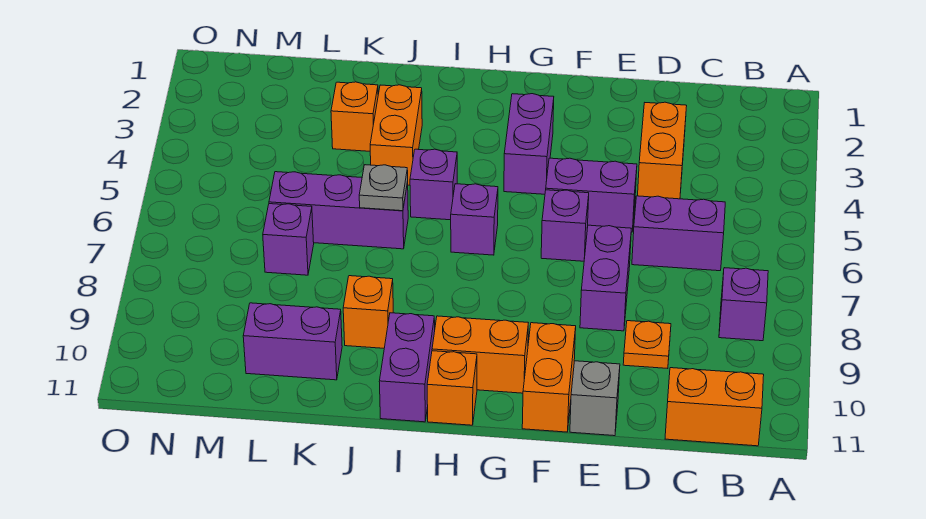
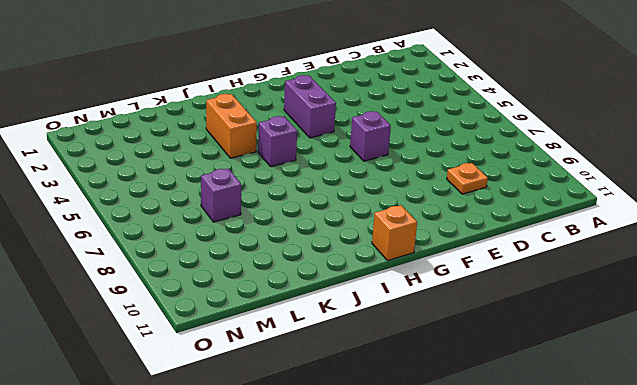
none -> purple brick B8 level 1
none -> orange brick B11:C11 level 1
none -> purple brick C6:D6 level 1

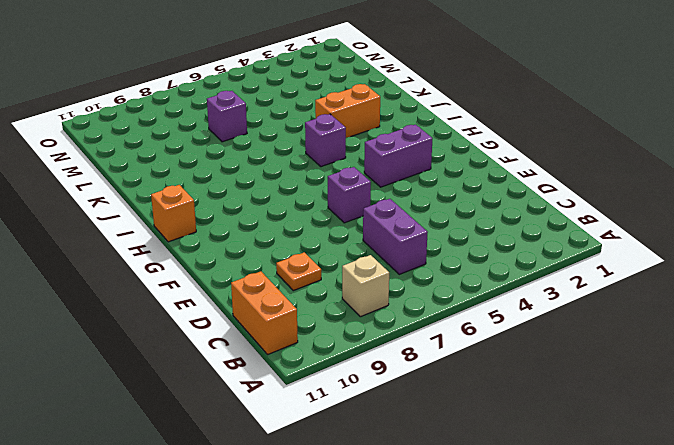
tan brick B8 level 1 -> purple brick B8 level 1
none -> orange brick D3:D4 level 1
none -> purple brick E5:F5 level 1
none -> purple brick E7:E8 level 1

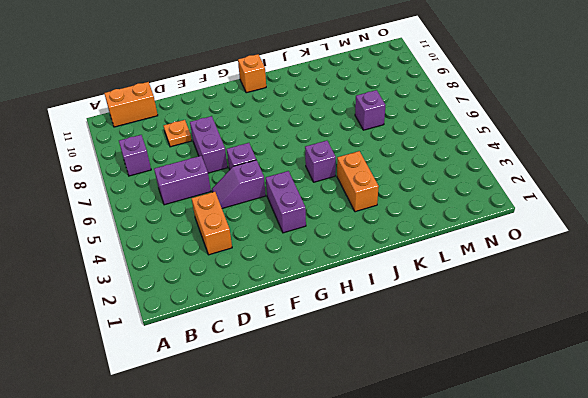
purple slope E5:F5 level 1 top F -> purple brick E5:F5 level 1
none -> grey brick E11 level 1
none -> orange brick F10:F11 level 1
none -> orange brick G10:H10 level 1

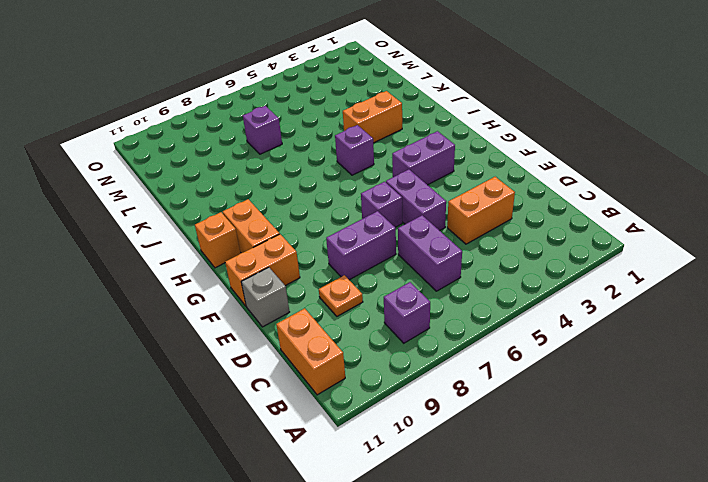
none -> purple brick H6 level 1
none -> purple brick I10:I11 level 1
none -> purple brick J6:L6 level 1

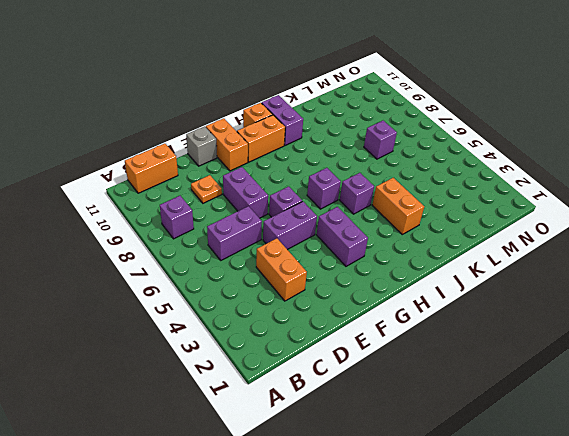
none -> purple brick J6:L6 level 1
none -> orange brick J9 level 1
none -> orange brick K3 level 1

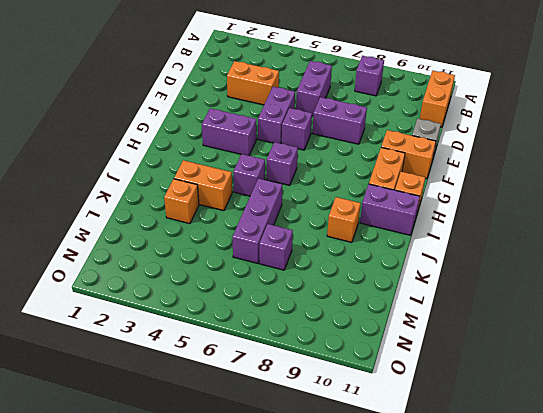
none -> orange plate D9 level 1
none -> purple brick K10:L10 level 1
none -> grey plate J6 level 2

